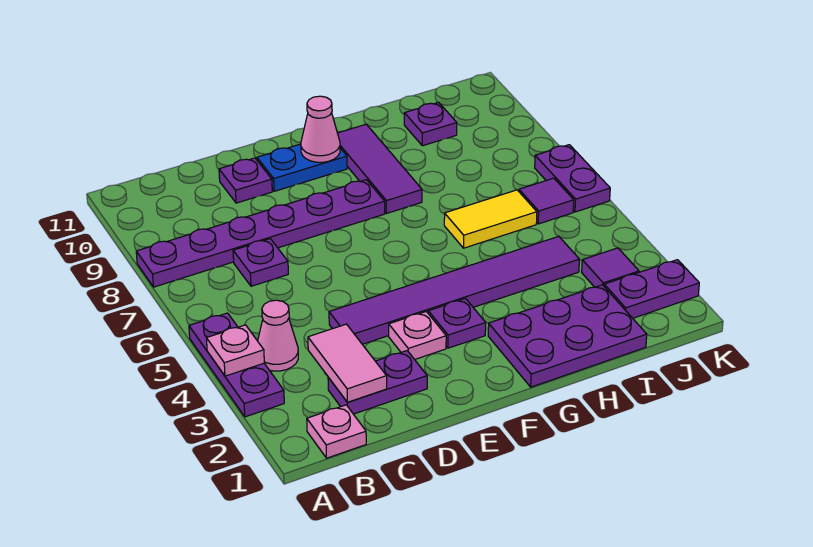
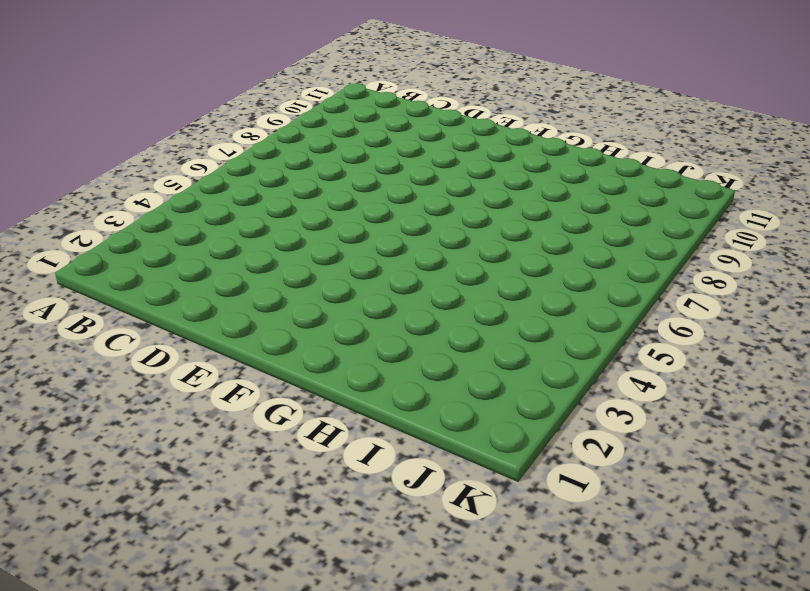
none -> purple plate A3:A5 level 1
none -> purple plate A8:F8 level 1
none -> pink plate B1 level 1

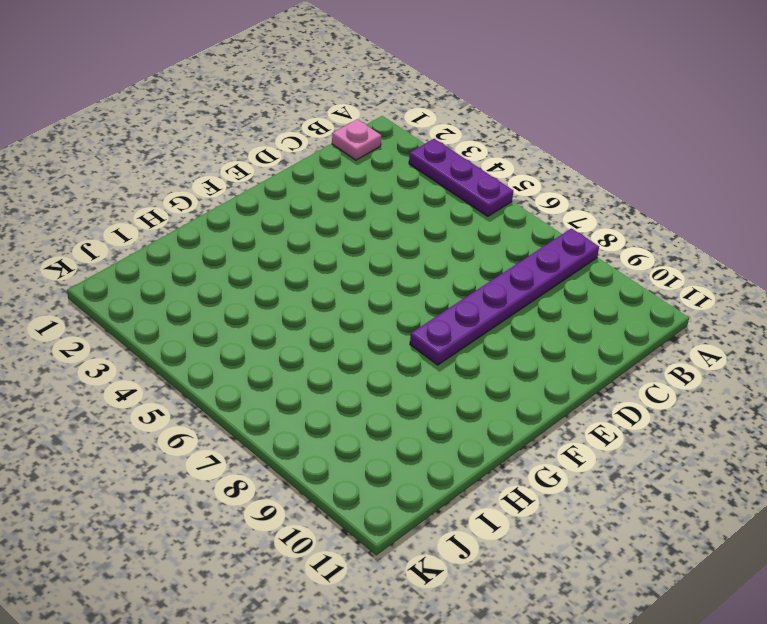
none -> pink cone B4 level 1
none -> purple plate C2:D2 level 1
none -> purple plate C7 level 1

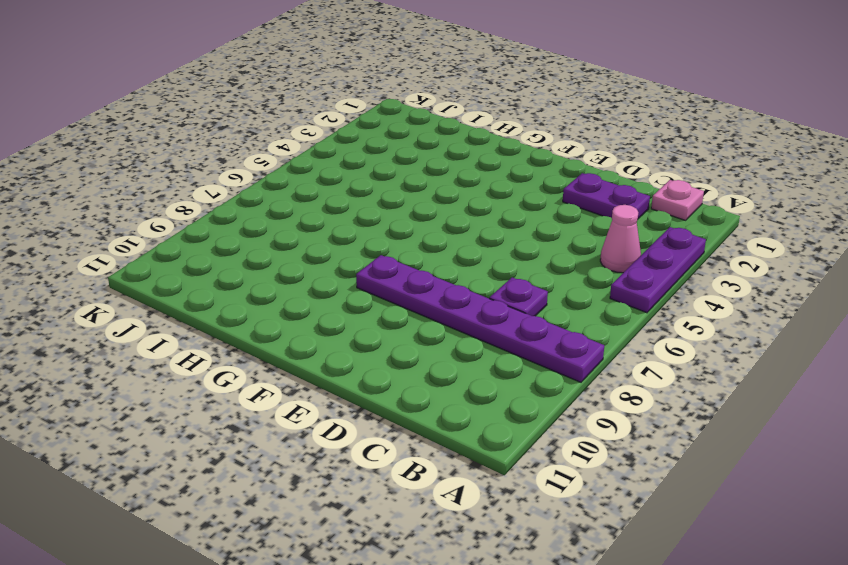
none -> purple tile D4:I4 level 1
none -> purple plate D10 level 1
none -> pink plate E3 level 1

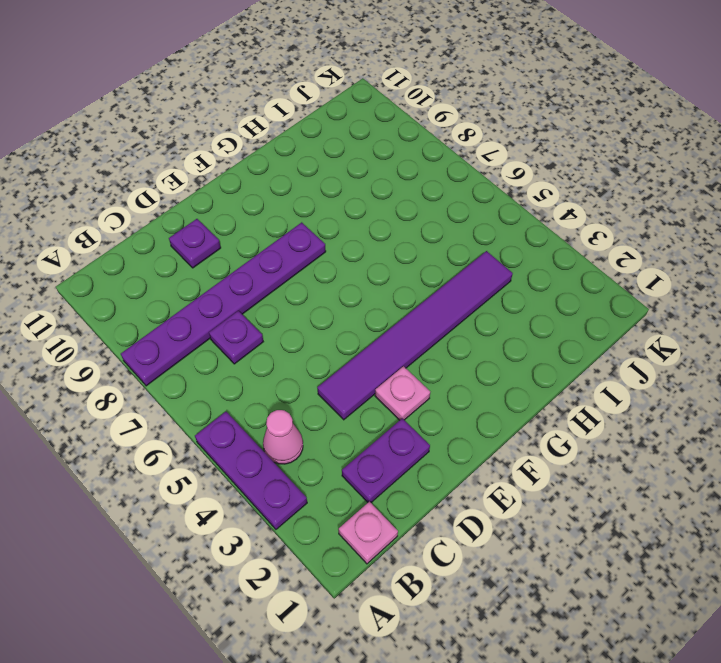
none -> blue plate E10:F10 level 1
none -> purple plate F3 level 1
none -> purple plate G1:I2 level 1

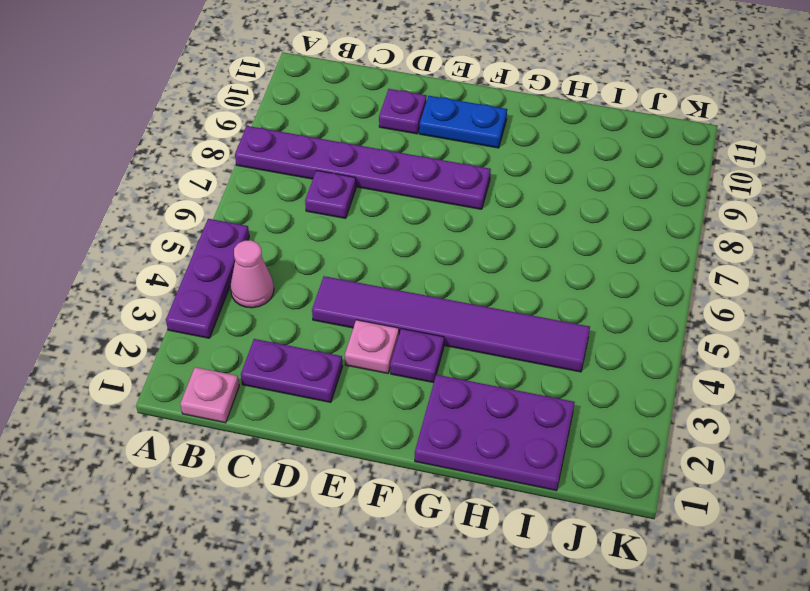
none -> purple tile G8:G10 level 1
none -> yellow tile H6:I6 level 1
none -> purple plate I10 level 1

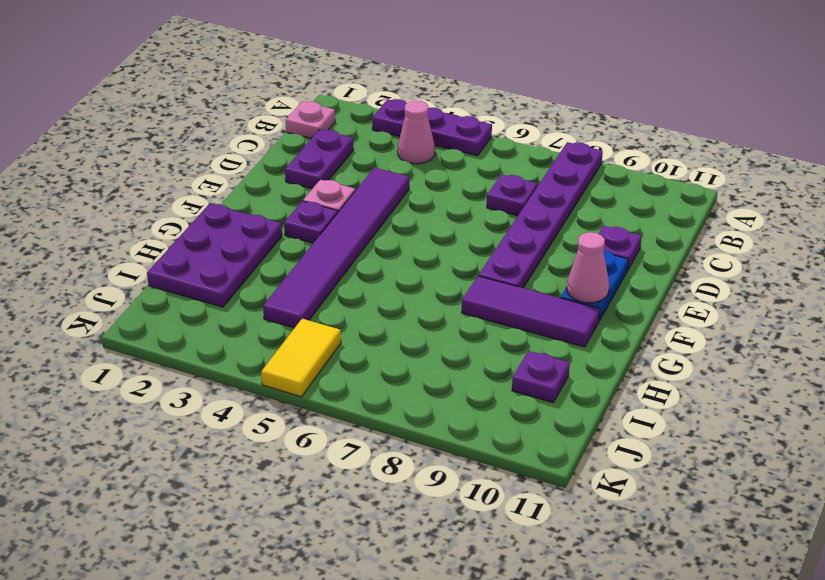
yellow tile J5:K5 level 1 -> yellow tile H6:I6 level 1
none -> purple plate J2:K2 level 1
none -> purple tile J3 level 1
none -> purple tile J6 level 1

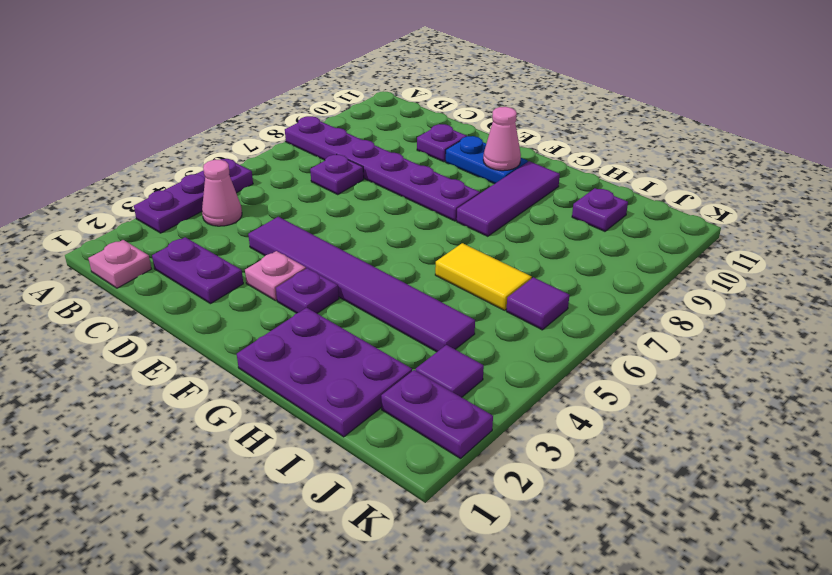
none -> purple plate K6:K7 level 1
none -> pink plate A4 level 2
none -> pink tile C2:C3 level 2

